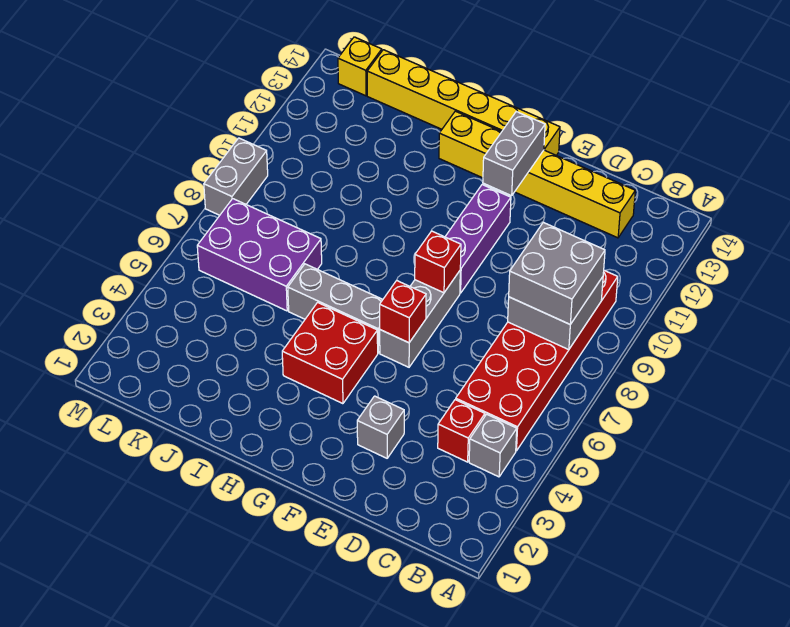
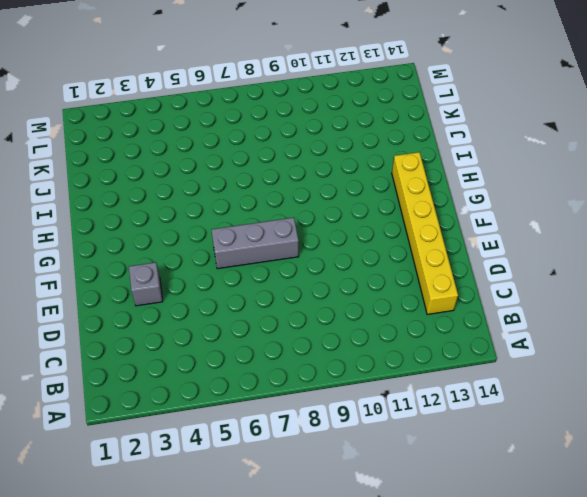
none -> grey brick B4 level 1
none -> red brick B5:C10 level 1
none -> red brick C4 level 1

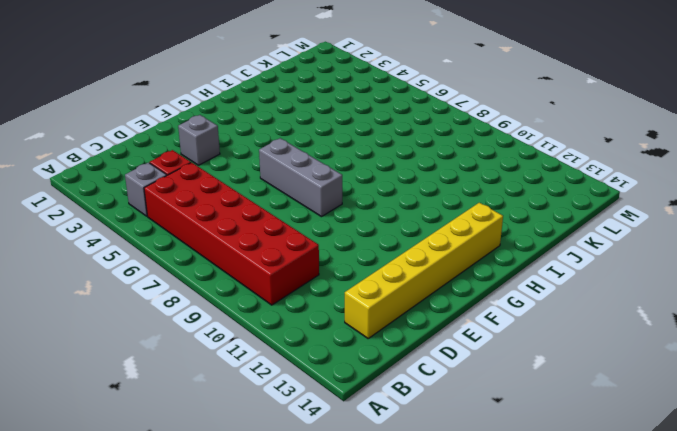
none -> purple brick F9:F11 level 1
none -> yellow brick F14:K14 level 1
none -> red brick G4:H5 level 1

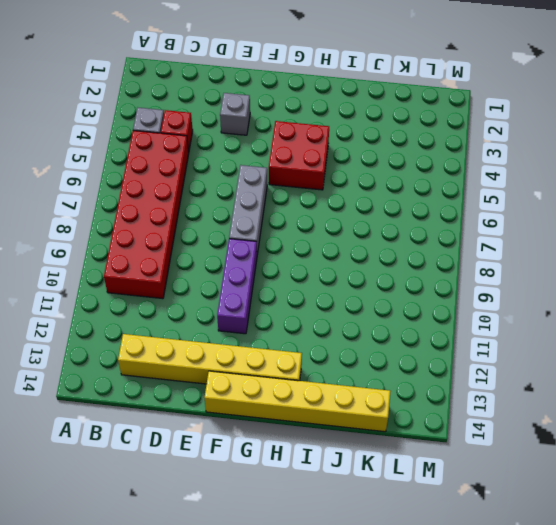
none -> grey brick G6:I6 level 1
none -> purple brick J6:L7 level 1
none -> yellow brick L14 level 1

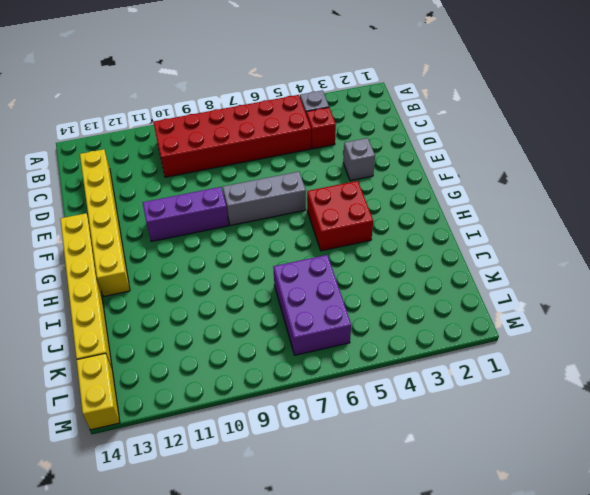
yellow brick L14:M14 level 1 -> yellow brick L14 level 1
none -> grey brick G6:I6 level 1
none -> grey brick M8:M9 level 1
none -> grey brick B8:C9 level 2

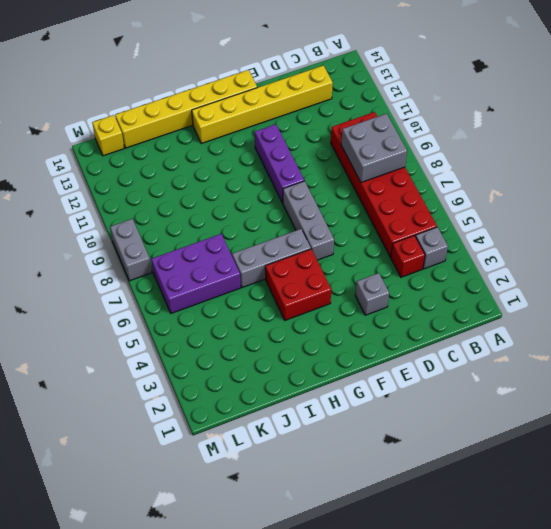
none -> red brick F6 level 2
none -> red brick F8 level 2
none -> grey brick F12:F13 level 2

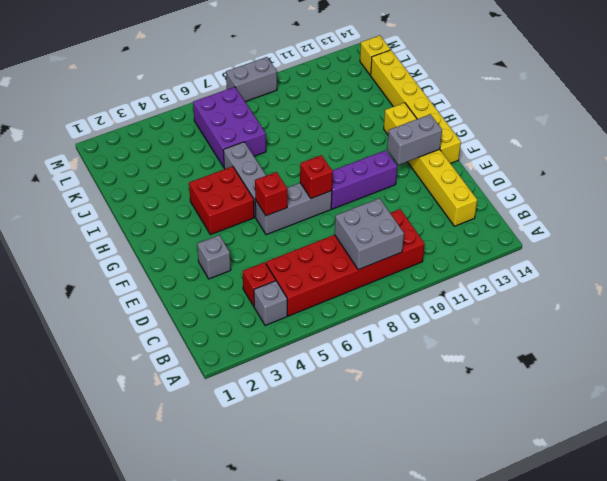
none -> grey brick B8:C9 level 3

